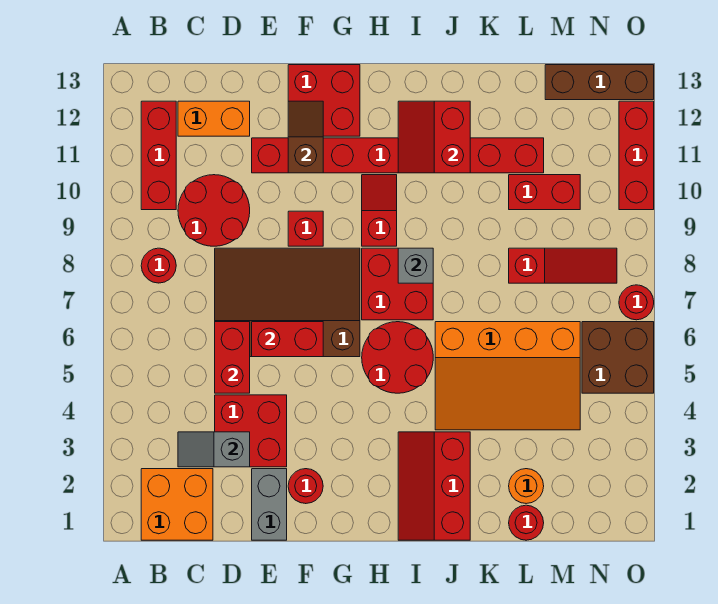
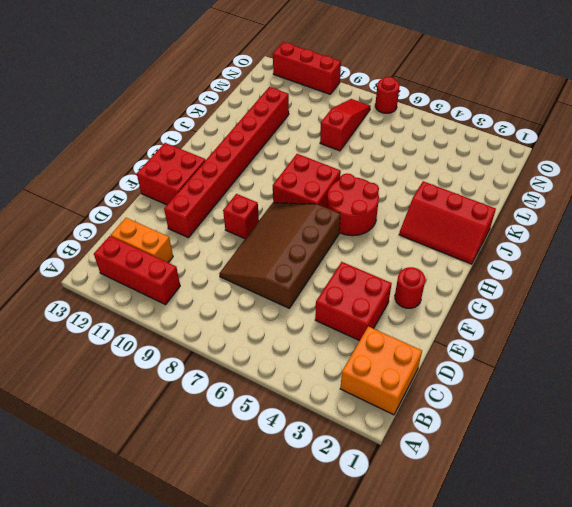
orange brick C11:C12 level 1 -> orange brick C12:D12 level 1
none -> red round brick B8 level 1
none -> red round brick C9:D10 level 1
none -> grey brick E1:E2 level 1
none -> red slope H9:H10 level 1 top 9

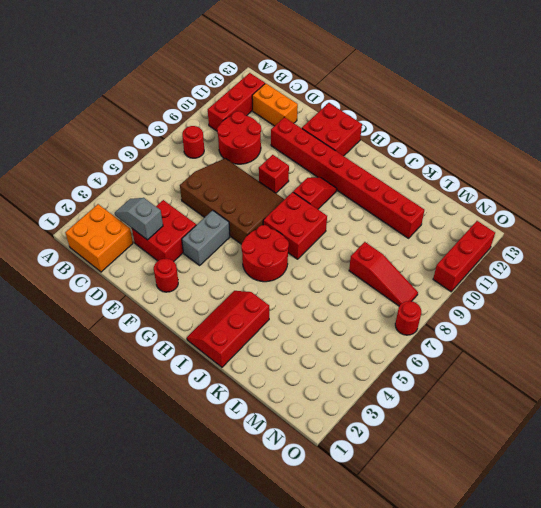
grey brick F4:F5 level 1 -> grey brick E1:E2 level 1
none -> orange slope J4:M6 level 1 top 6
none -> red round brick L1 level 1
none -> orange round brick L2 level 1
none -> red brick L10:M10 level 1

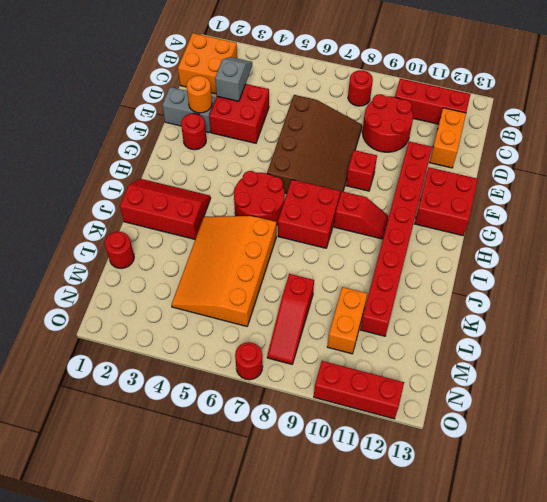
orange round brick E2 level 2 -> orange round brick L2 level 1
orange brick L10:M10 level 1 -> red brick L10:M10 level 1
none -> brown brick M13:O13 level 1
none -> brown brick N5:O6 level 1
none -> red brick D5:D6 level 2
none -> red brick E6:F6 level 2

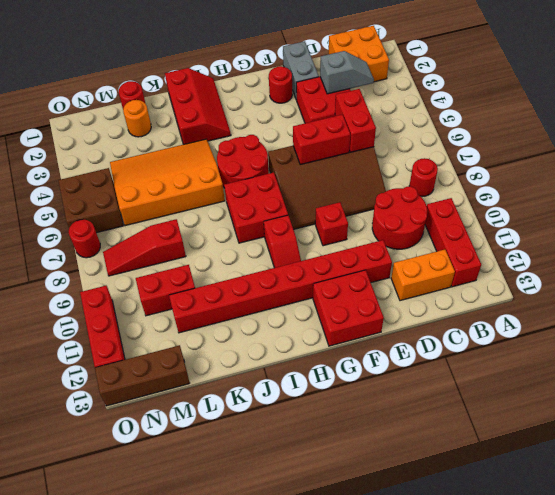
none -> brown slope F11:F12 level 2 top 11
none -> grey brick I8 level 2
none -> red slope I11:J12 level 2 top J

